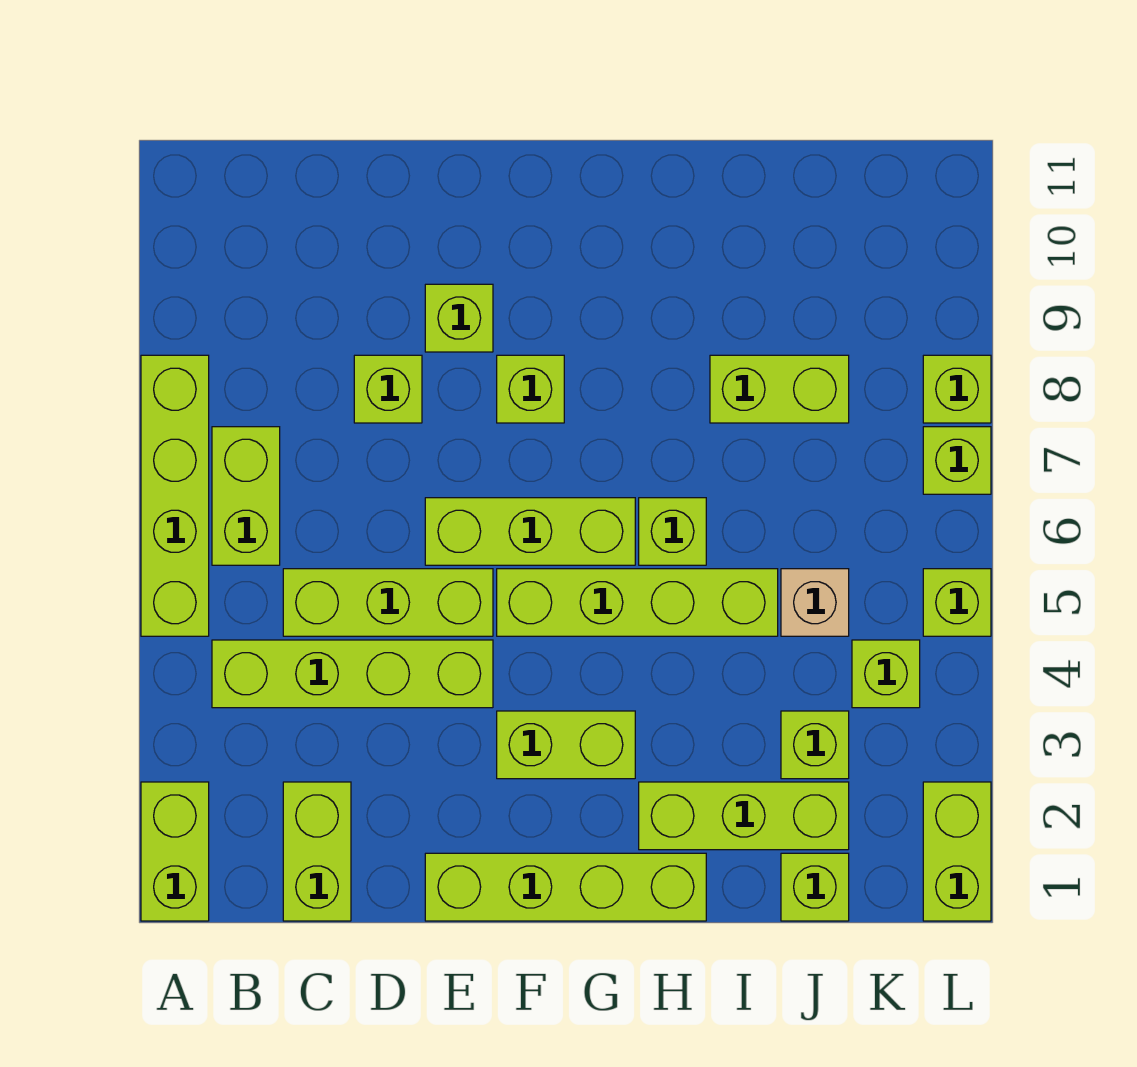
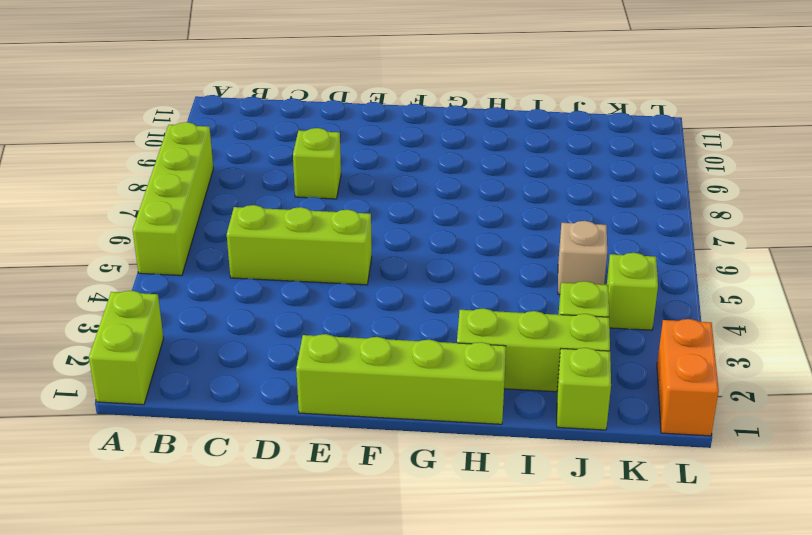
orange brick L1:L2 level 1 -> lime brick L1:L2 level 1
none -> lime brick B4:E4 level 1
none -> lime brick B6:B7 level 1
none -> lime brick C1:C2 level 1

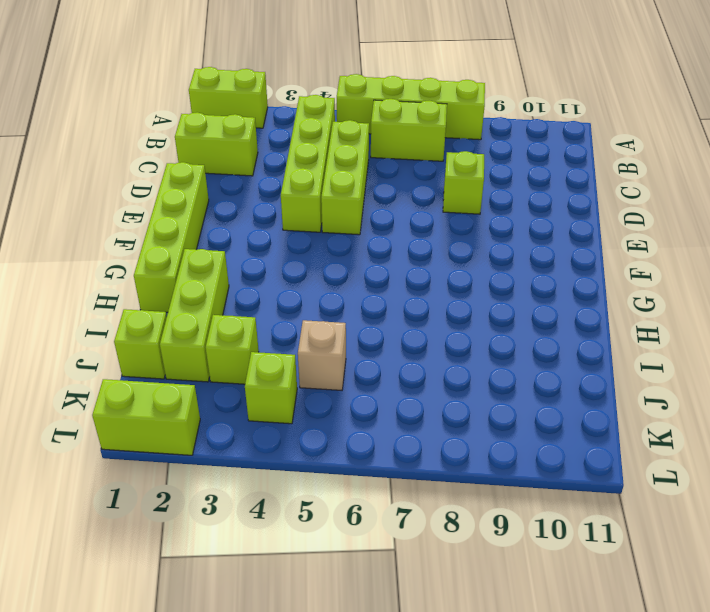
none -> lime brick E6:G6 level 1
none -> lime brick E9 level 1
none -> lime brick F3:G3 level 1

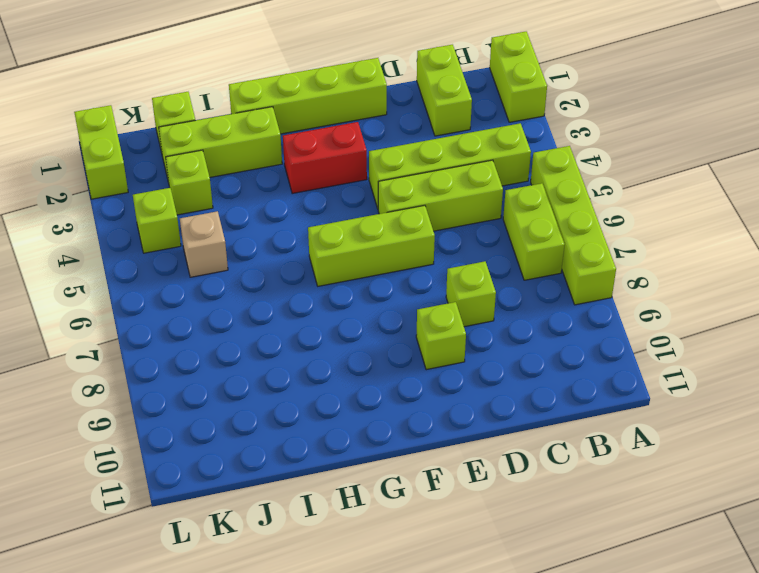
red brick F3:G3 level 1 -> lime brick F3:G3 level 1
none -> lime brick F5:I5 level 1
none -> lime brick F8 level 1
none -> lime brick H6 level 1

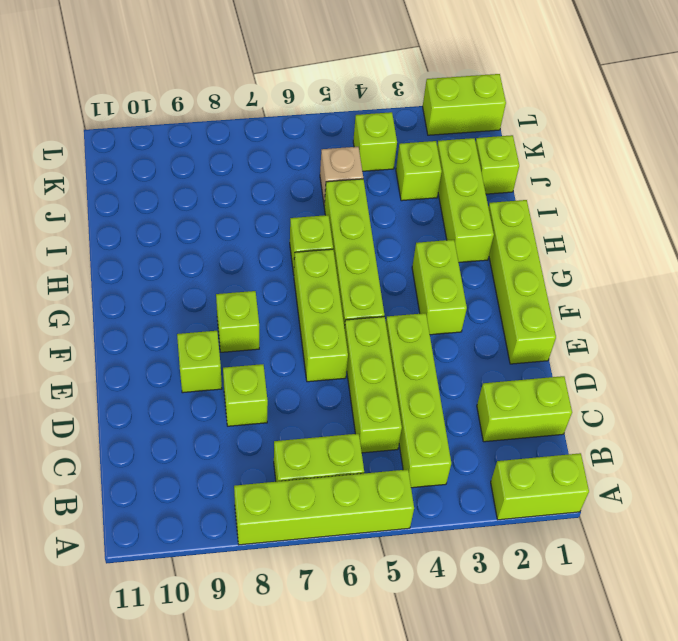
none -> lime brick I8:J8 level 1
none -> lime brick L5 level 1
none -> lime brick L7 level 1

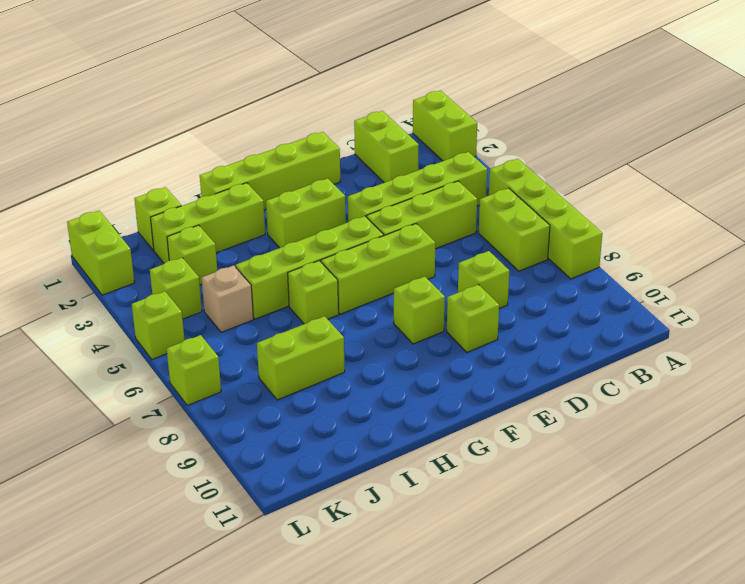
none -> lime brick L8 level 1

